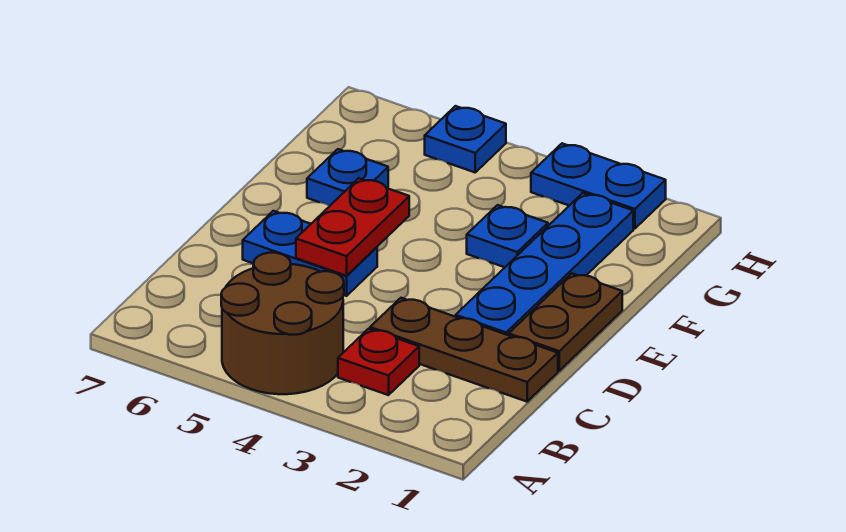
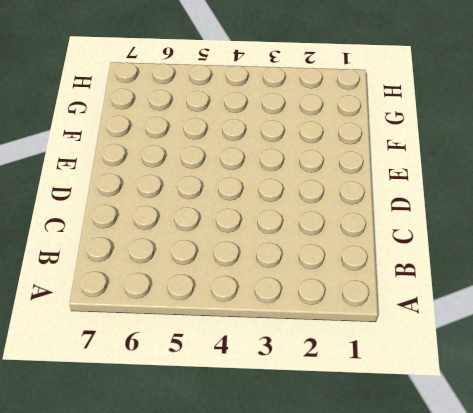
none -> brown round brick A4:B5 level 1
none -> red plate B3 level 1

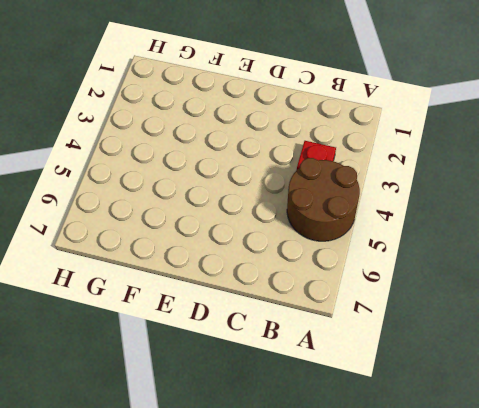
none -> brown plate C1:C3 level 1
none -> brown plate D1:E1 level 1

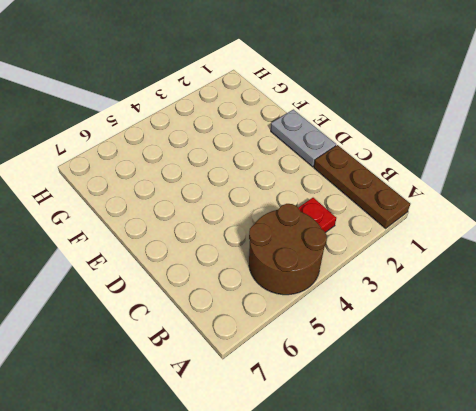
brown plate A1:C1 level 1 -> brown plate C1:C3 level 1
grey plate D1:E1 level 1 -> brown plate D1:E1 level 1
none -> blue plate D2:G2 level 1
none -> blue plate D5:D6 level 1

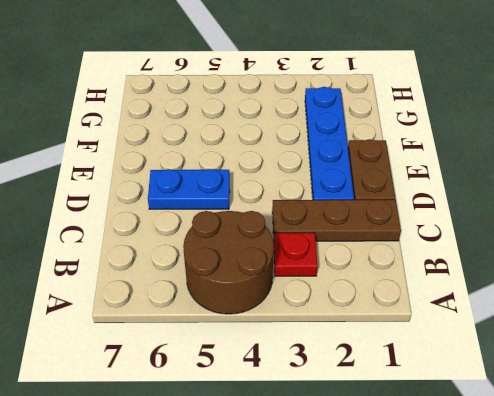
none -> blue plate F3 level 1
none -> blue plate F6 level 1

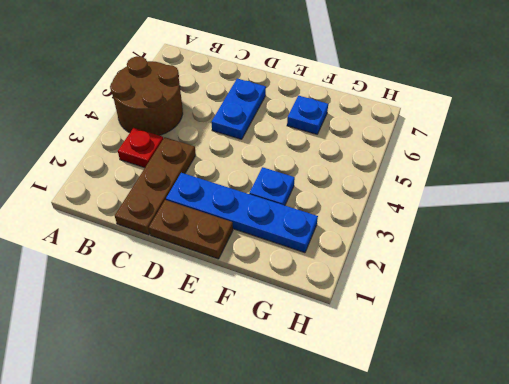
none -> blue plate H2:H3 level 1
none -> blue plate H5 level 1

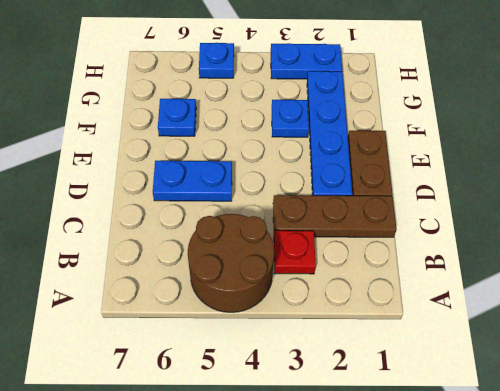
none -> red plate D5:E5 level 2

